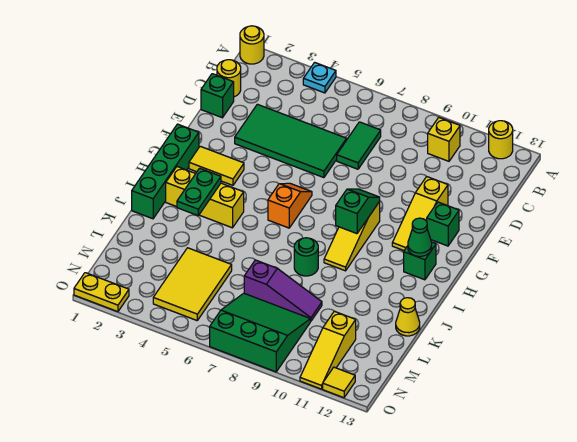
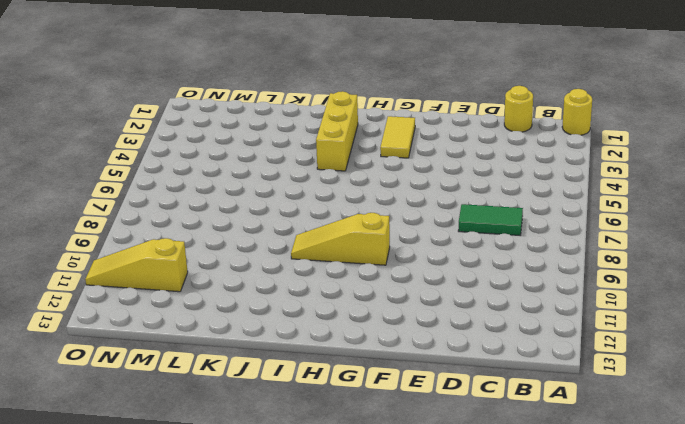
none -> cyan plate A4 level 1
none -> yellow round brick A12 level 1
none -> yellow brick B10 level 1

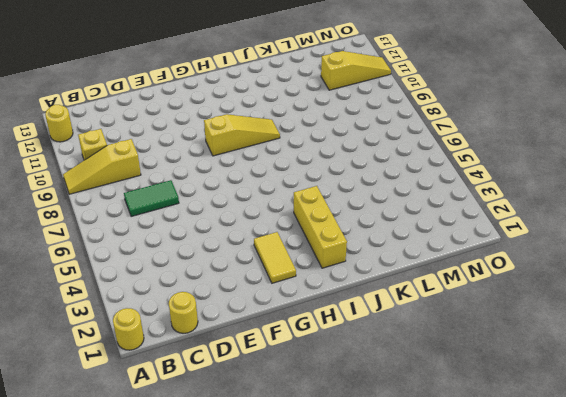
yellow slope A9:C9 level 1 top C -> yellow slope E11:G11 level 1 top E
none -> cyan plate A4 level 1
none -> green brick D1 level 1
none -> green tile D3:E6 level 1

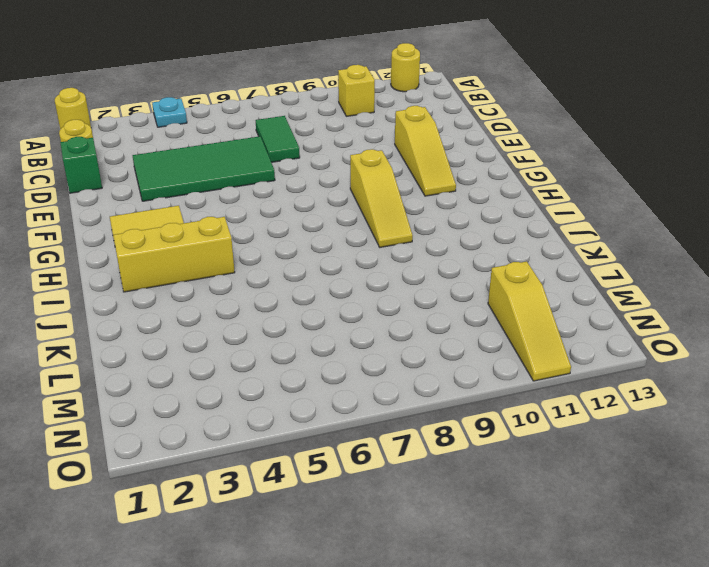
none -> green brick F12 level 1
none -> green brick G1:J1 level 1
none -> orange slope G6:H6 level 1 top H

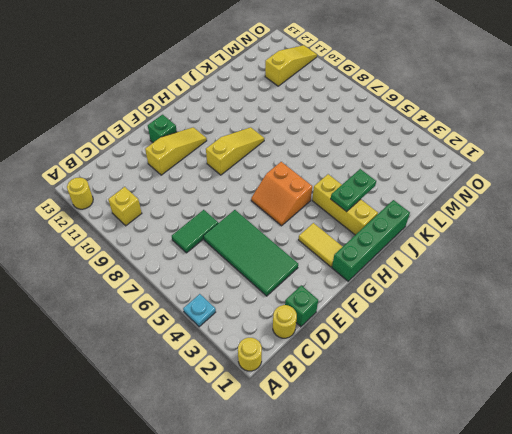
orange slope G5:H6 level 1 top H -> orange slope G6:H6 level 1 top H
none -> green brick H12 level 1
none -> green round brick J8 level 1
none -> yellow cone K13 level 1

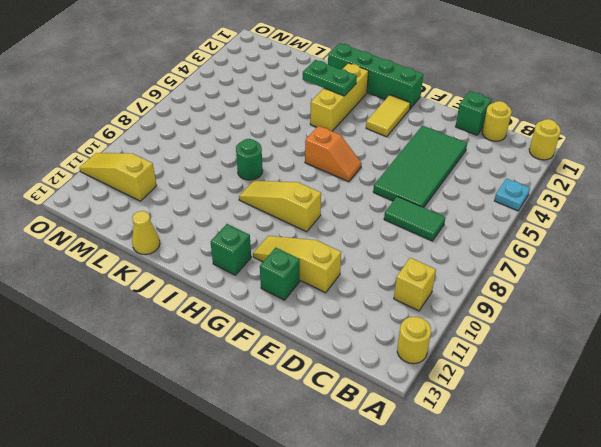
none -> yellow tile L4:N5 level 1
none -> purple slope L7:L9 level 1 top 7
none -> green slope M7:O9 level 1 top O

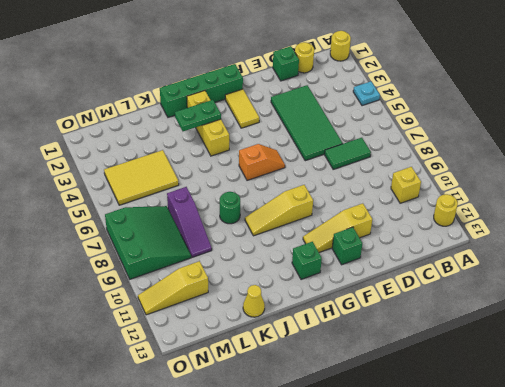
none -> yellow plate O1:O2 level 1
none -> yellow tile O12 level 1
none -> green slope G9:H9 level 2 top H

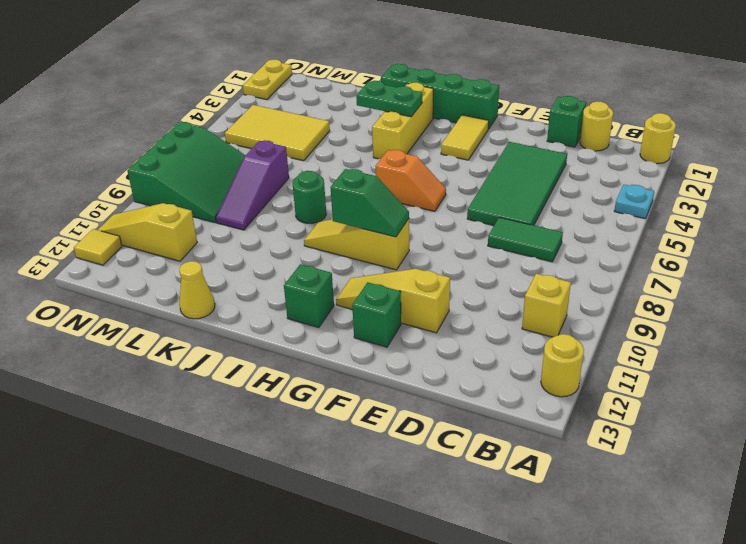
none -> green cone H12 level 2

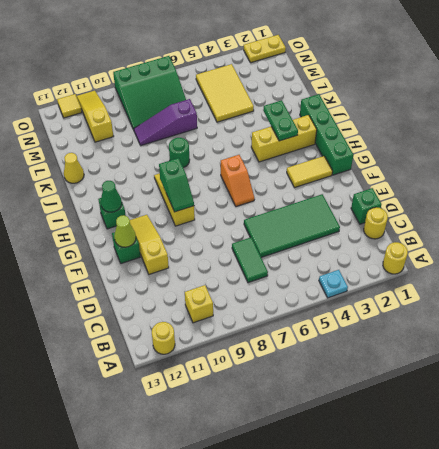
lime cone F12 level 2 -> none

